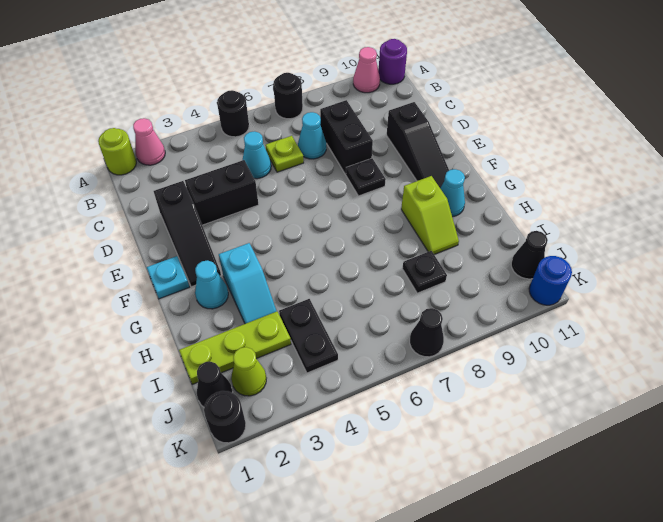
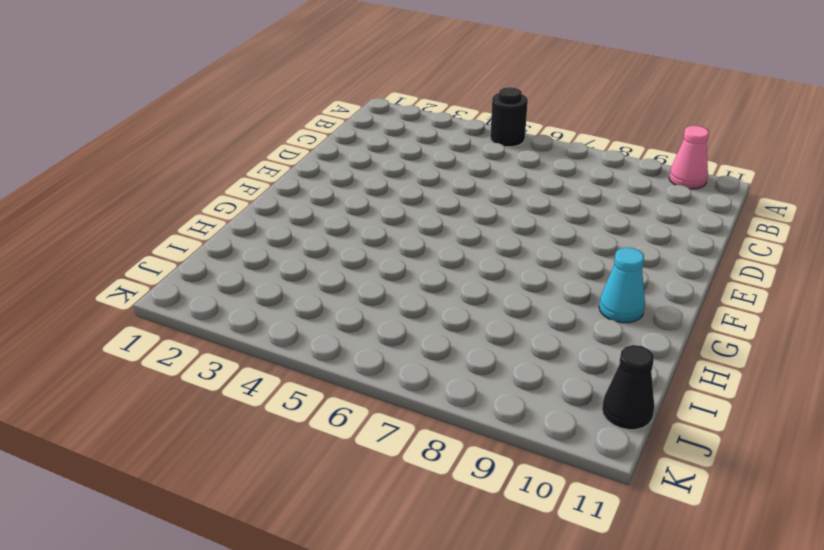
none -> lime round brick A1 level 1
none -> pink cone A2 level 1
none -> black round brick A7 level 1

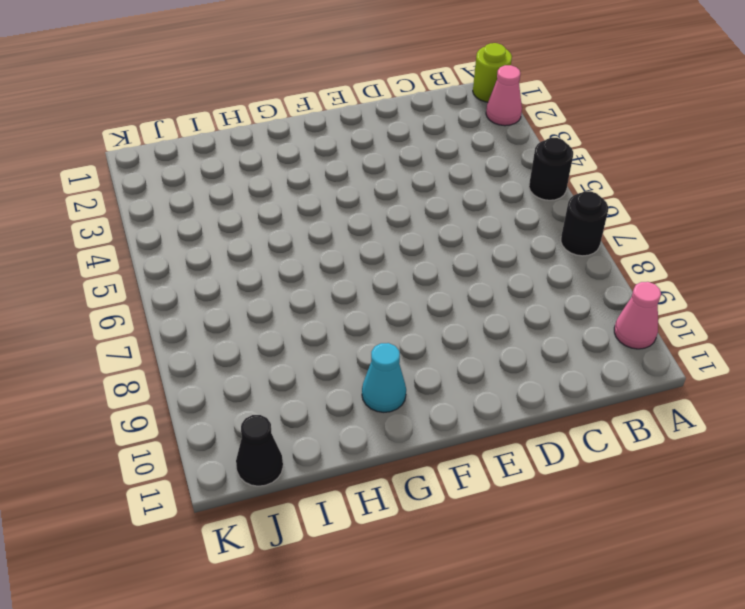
none -> purple round brick A11 level 1
none -> cyan cone C5 level 1
none -> lime plate C6 level 1

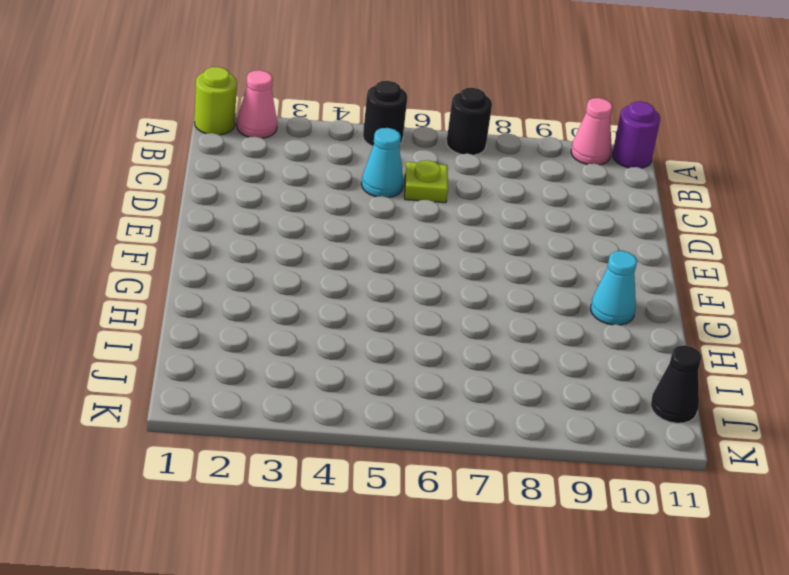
none -> cyan cone C7 level 1
none -> black brick C8:D8 level 1
none -> black slope D2:F2 level 1 top D

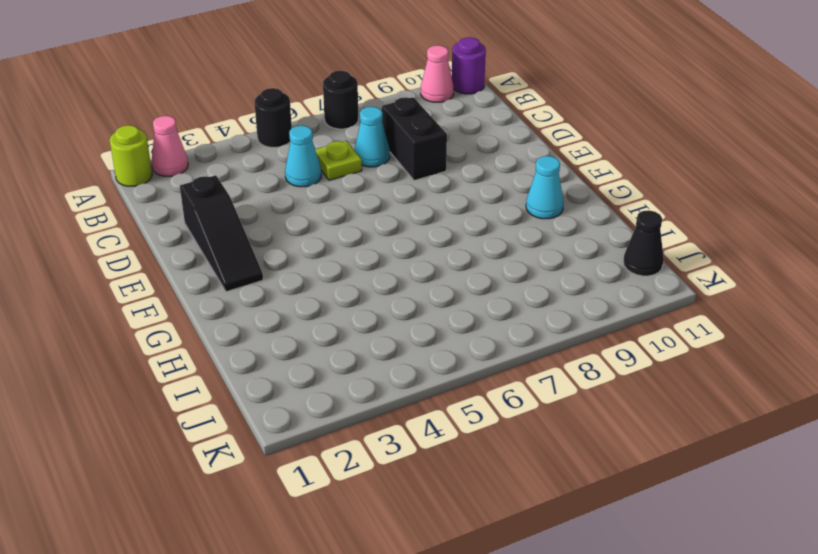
none -> black brick D3:D4 level 1
none -> black slope D10:F10 level 1 top D
none -> black plate E8 level 1

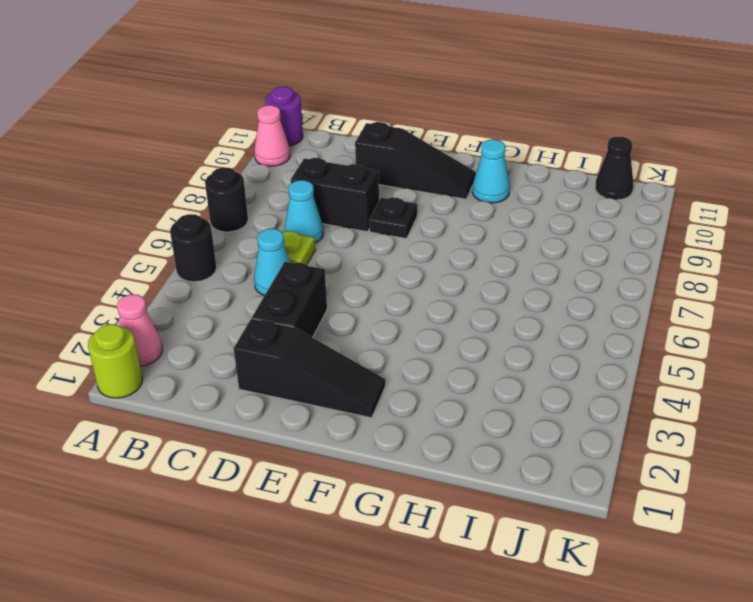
none -> cyan plate F1 level 1
none -> cyan cone G2 level 1
none -> cyan slope G3:H3 level 1 top G

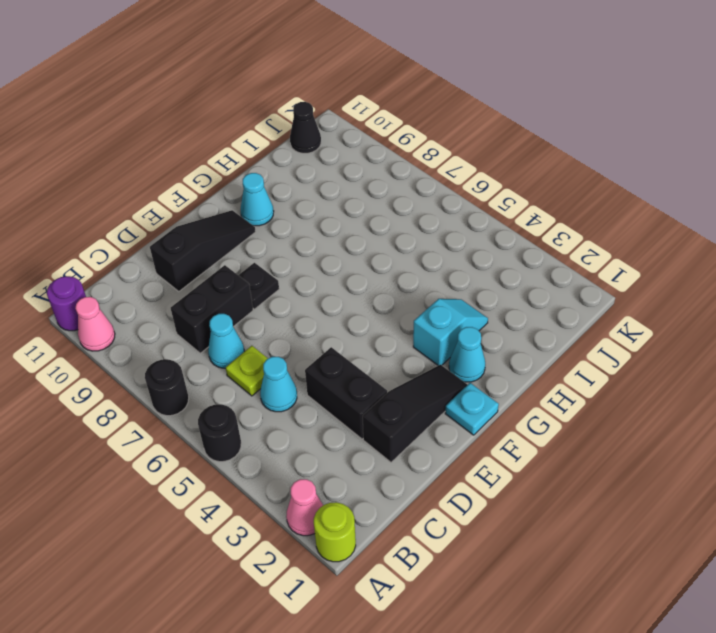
none -> lime slope G9:H9 level 1 top G
none -> lime plate I1:I3 level 1
none -> black plate I4:J4 level 1

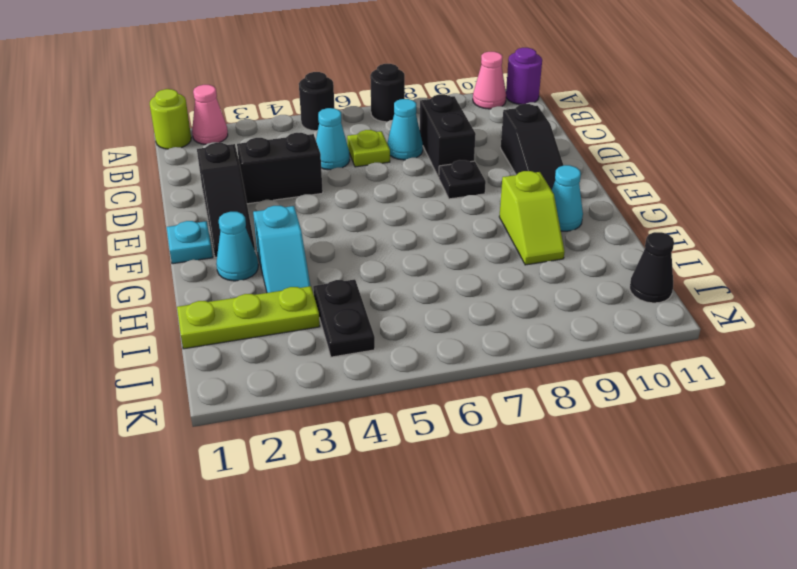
none -> black plate I8 level 1
none -> black cone J1 level 1
none -> lime cone J2 level 1

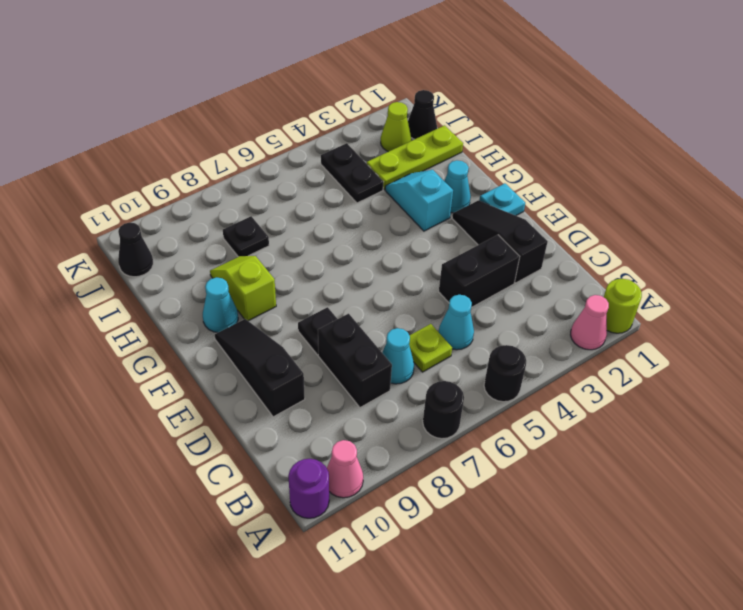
none -> black round brick K1 level 1
none -> black cone K7 level 1
none -> blue round brick K11 level 1

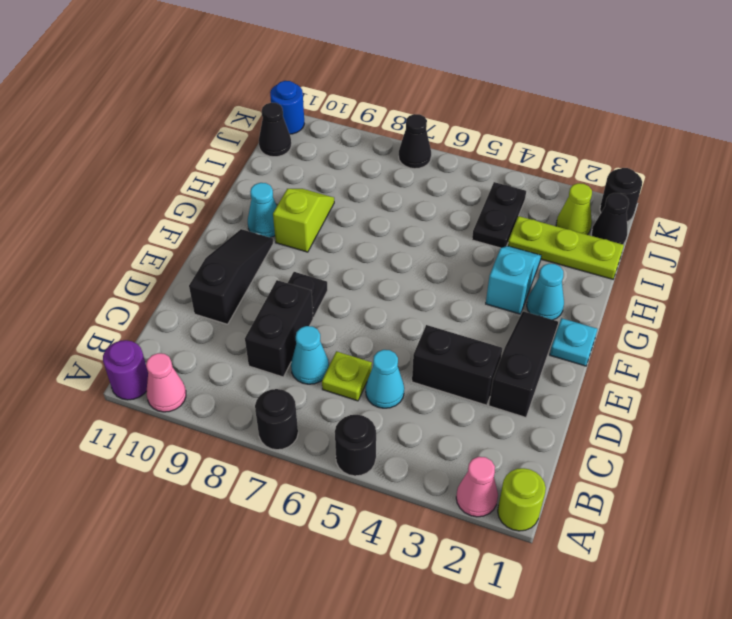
none -> black plate I8 level 1

